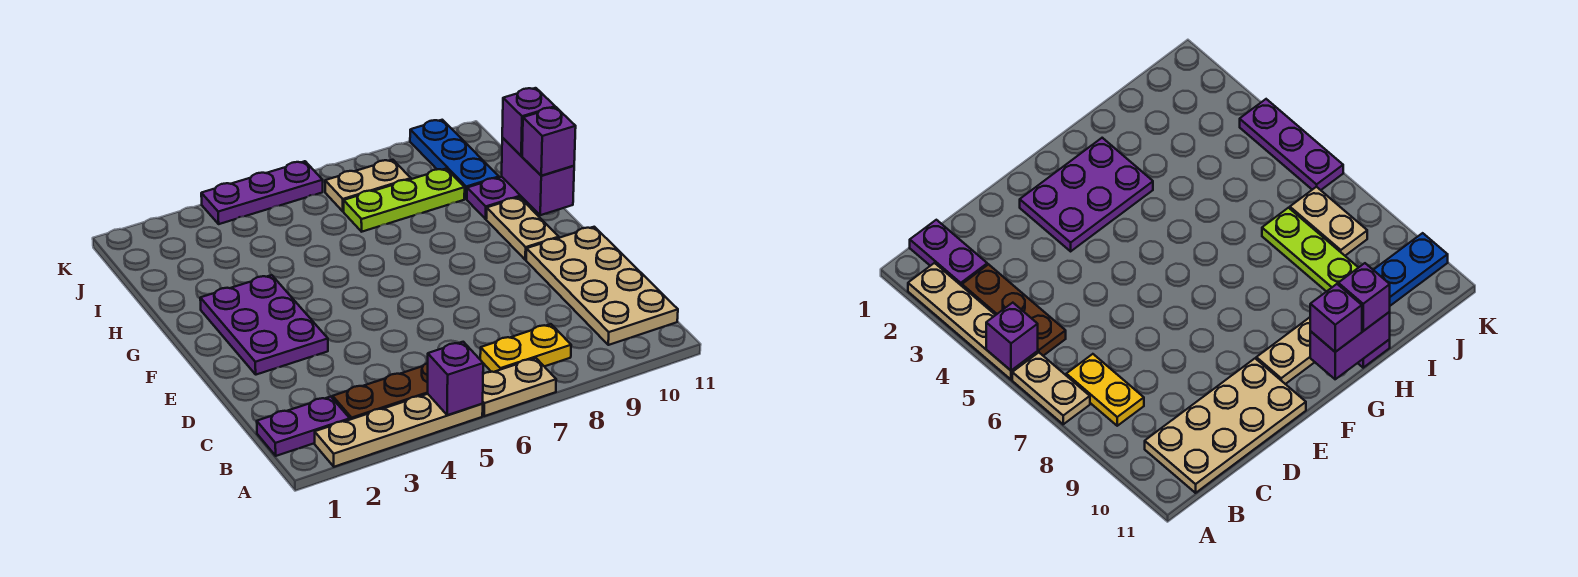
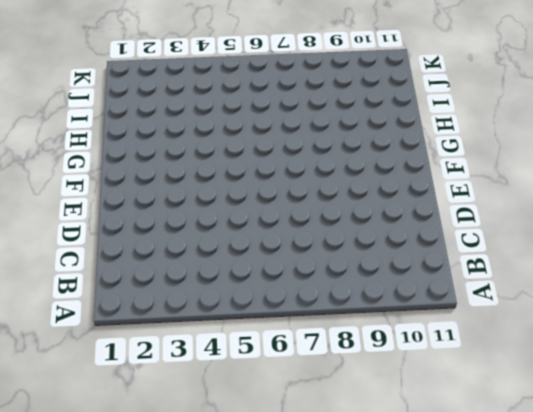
none -> tan plate A2:A5 level 1
none -> tan plate A6:A7 level 1
none -> purple plate B1:B2 level 1

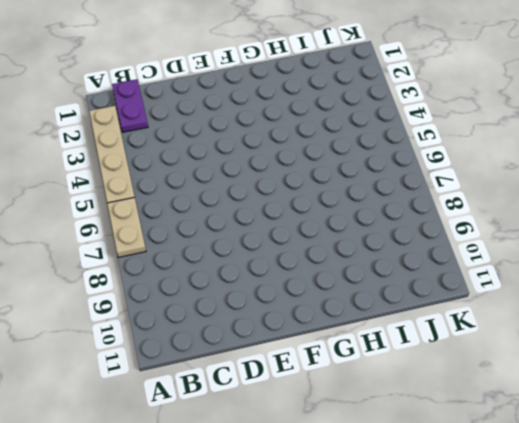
none -> brown plate B3:B5 level 1
none -> yellow plate B7:B8 level 1
none -> tan plate B10:E11 level 1

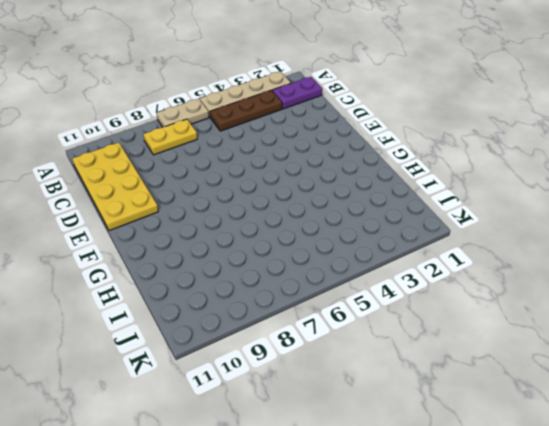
yellow plate B10:E11 level 1 -> tan plate B10:E11 level 1
none -> purple plate E2:G3 level 1
none -> tan plate F10:G10 level 1
none -> purple plate H10:H11 level 1

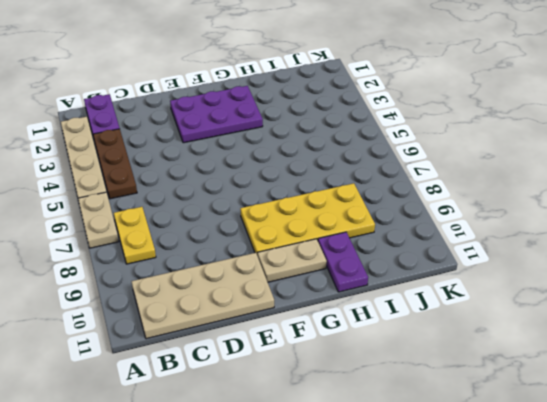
yellow plate F8:I9 level 1 -> lime plate I7:I9 level 1
none -> blue plate I10:K10 level 1
none -> tan plate J7:J8 level 1
none -> purple plate K4:K6 level 1

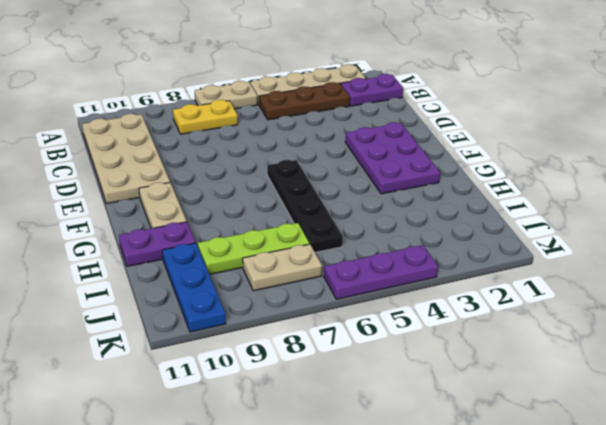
black plate F6:I6 level 1 -> none
none -> purple brick A5 level 2
none -> purple brick G11:H11 level 2
none -> purple brick G11 level 3

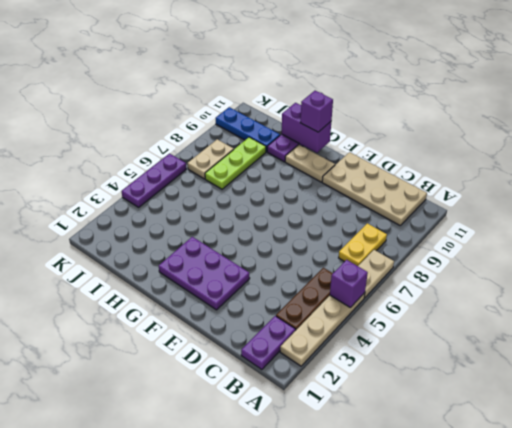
none -> purple brick H11 level 3

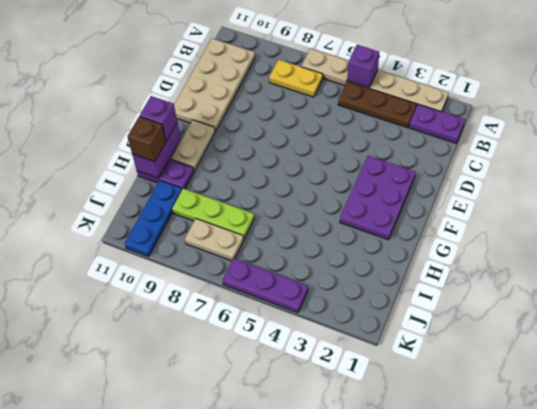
brown brick H11 level 3 -> purple brick H11 level 3

